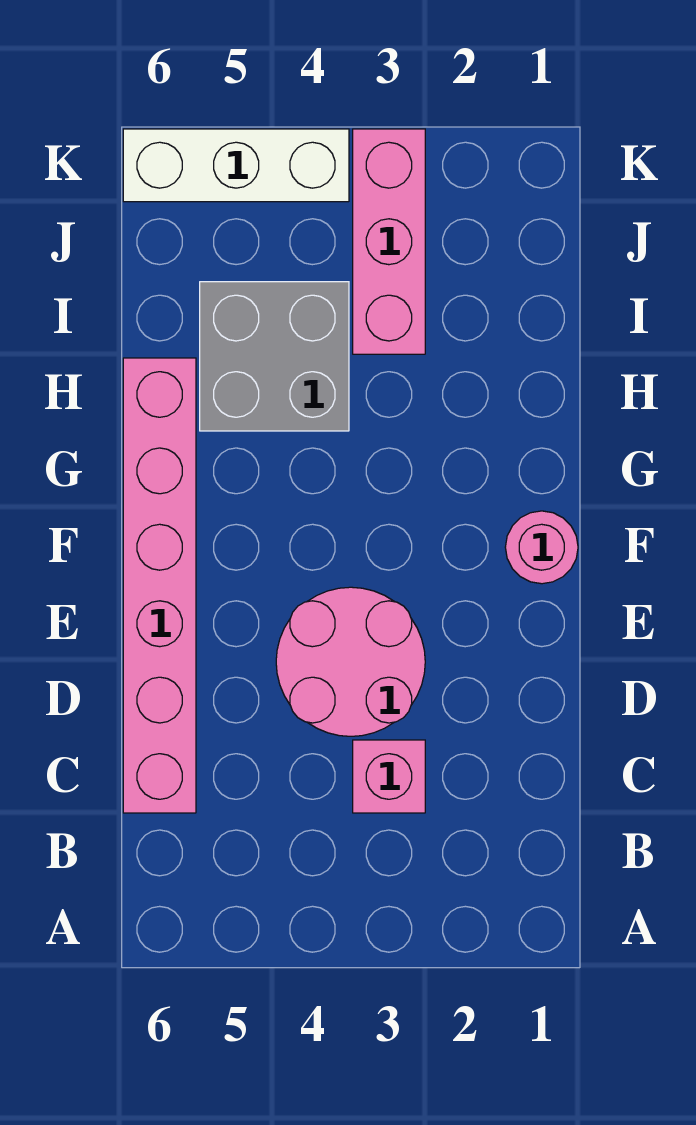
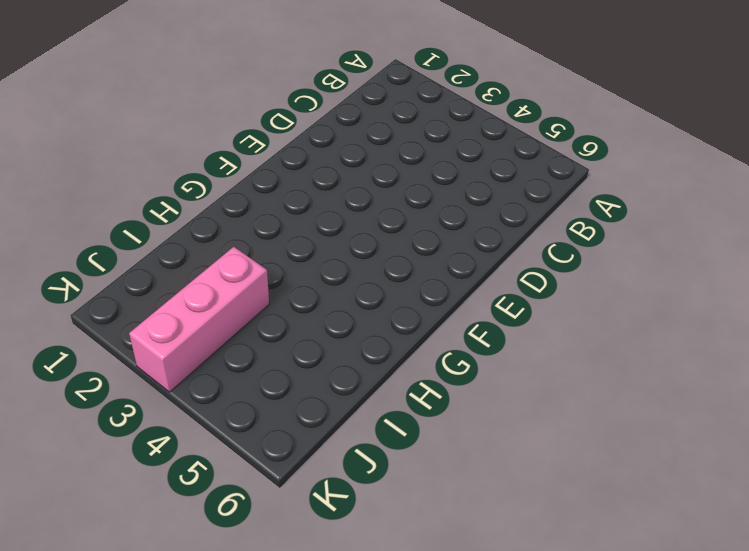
none -> pink brick C3 level 1
none -> pink brick C6:H6 level 1

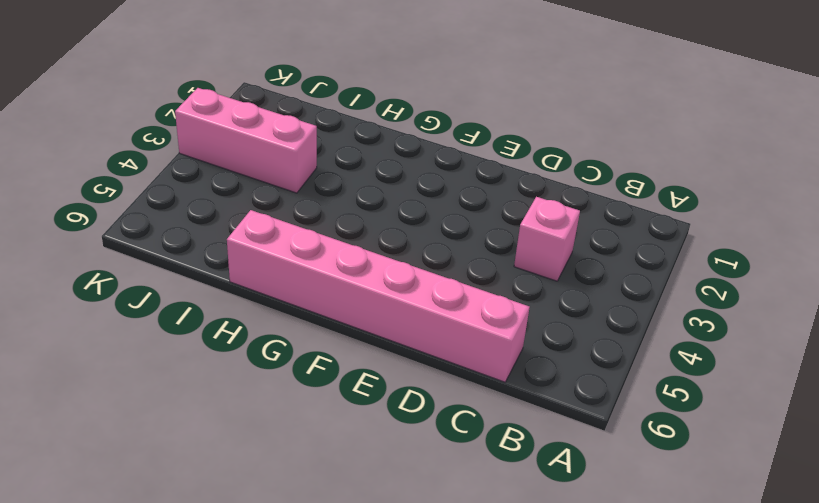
none -> pink round brick D3:E4 level 1
none -> pink round brick F1 level 1

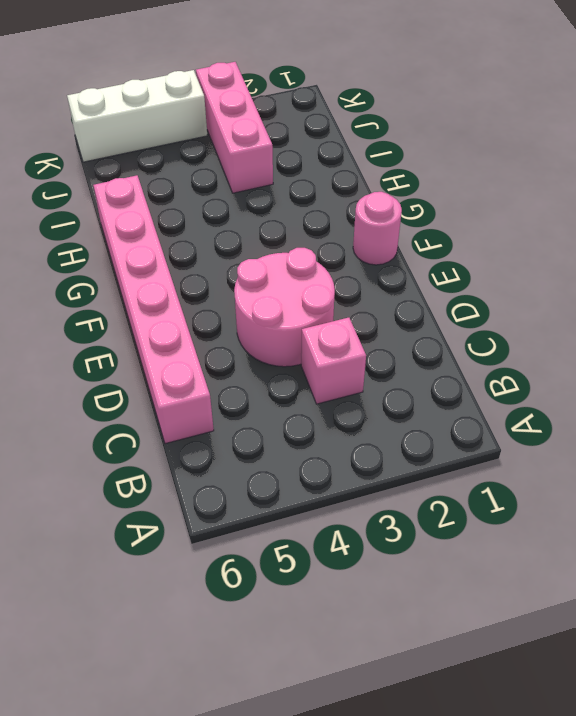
none -> grey brick H4:I5 level 1

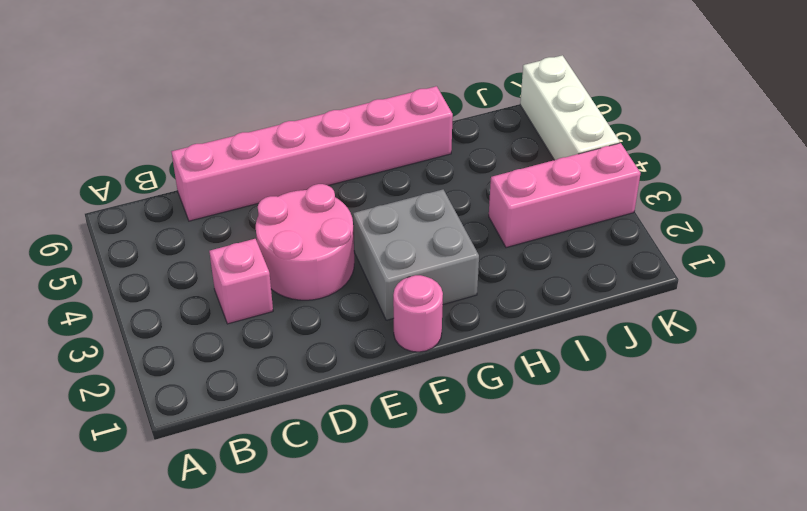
grey brick F2:G3 level 1 -> grey brick H4:I5 level 1

